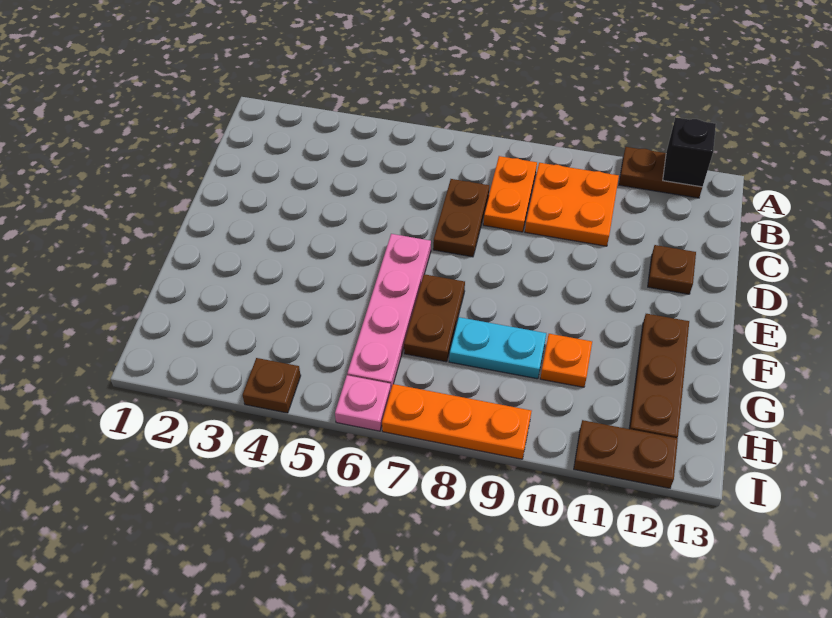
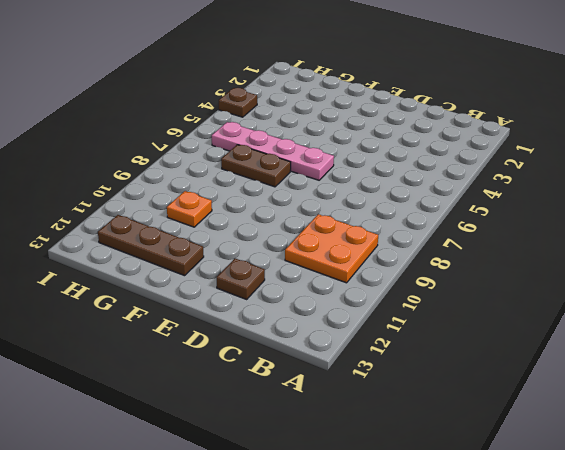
none -> brown plate A11:A12 level 1
none -> orange plate B8:C8 level 1
none -> brown plate C7:D7 level 1

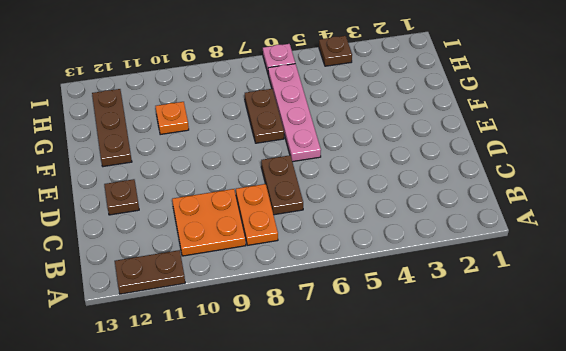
none -> cyan plate G8:G9 level 1
none -> orange plate I7:I9 level 1
none -> brown plate I11:I12 level 1

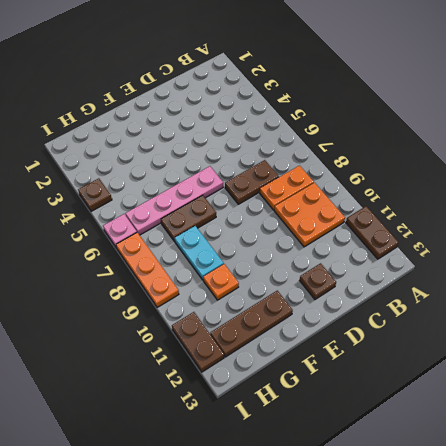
none -> black brick A12 level 2

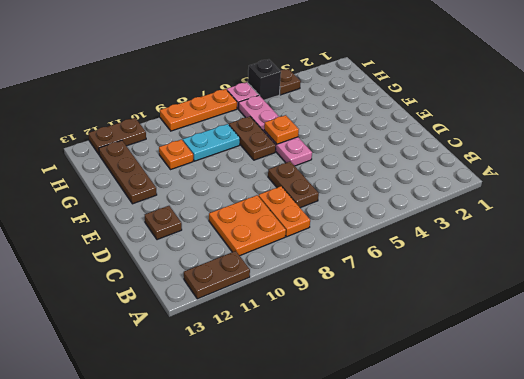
orange plate F6 level 2 -> none
black brick I5 level 1 -> black brick A12 level 2

